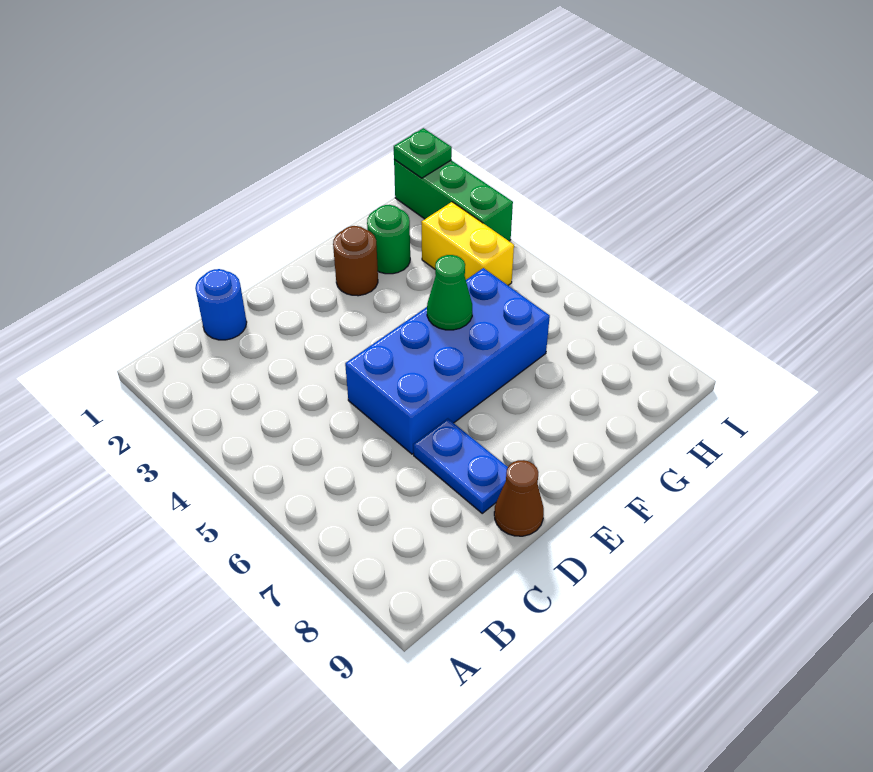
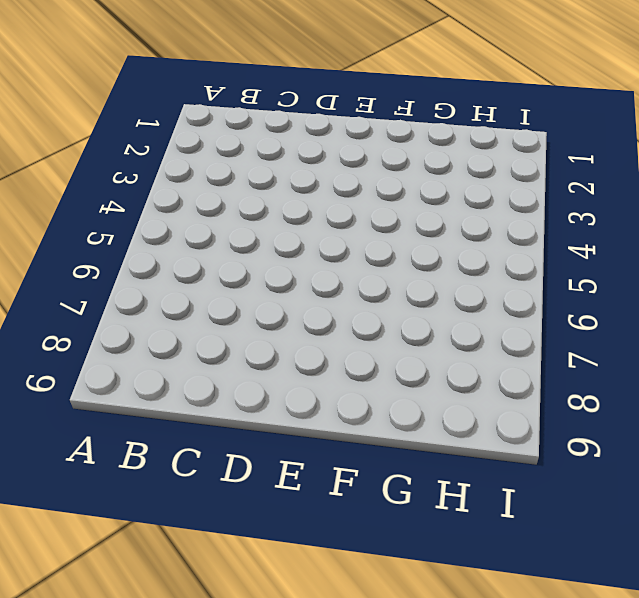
none -> blue round brick C1 level 1
none -> blue brick D5:G6 level 1

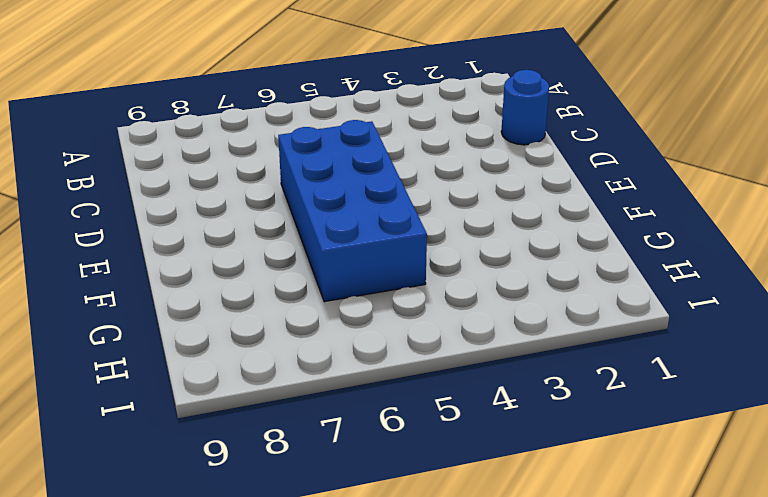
none -> blue plate D7:D8 level 1
none -> brown cone D9 level 1

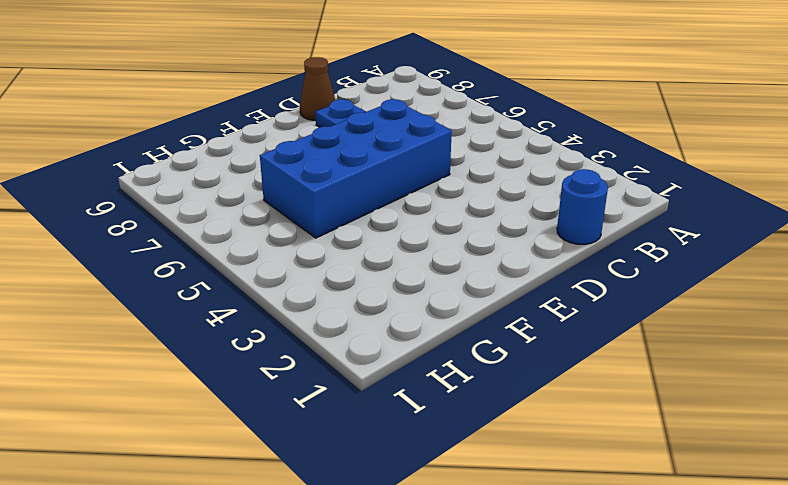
none -> brown round brick F2 level 1
none -> green round brick G2 level 1

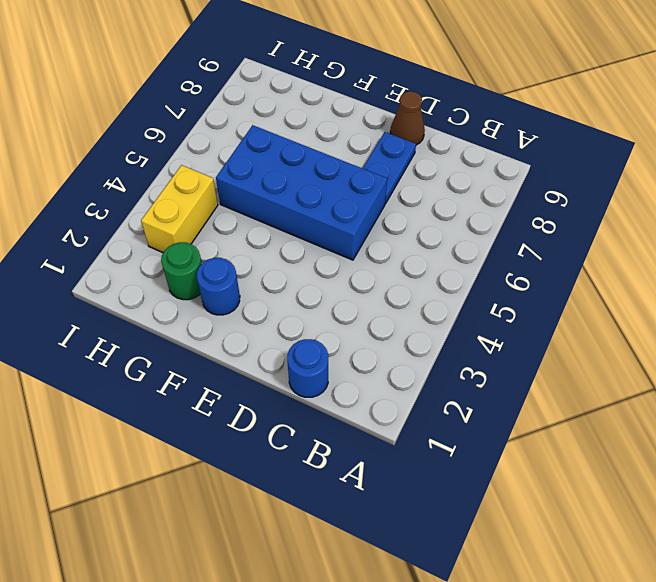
blue round brick F2 level 1 -> brown round brick F2 level 1
none -> green brick I1:I3 level 1
none -> green cone F5 level 2

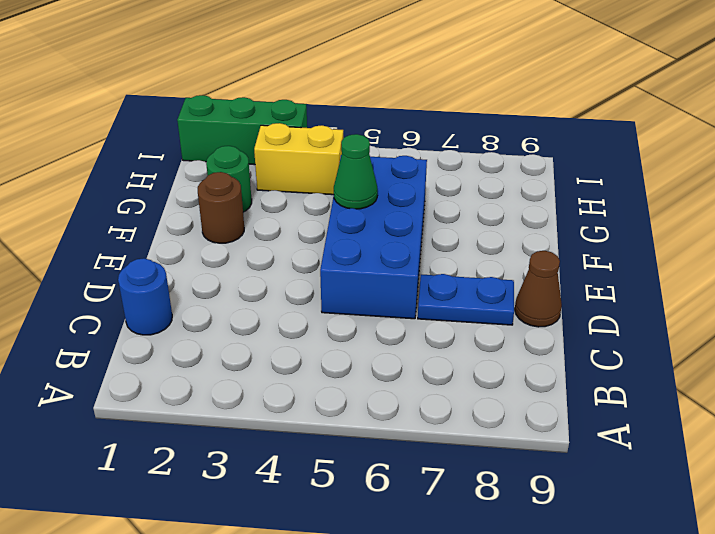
none -> green plate I1 level 2

